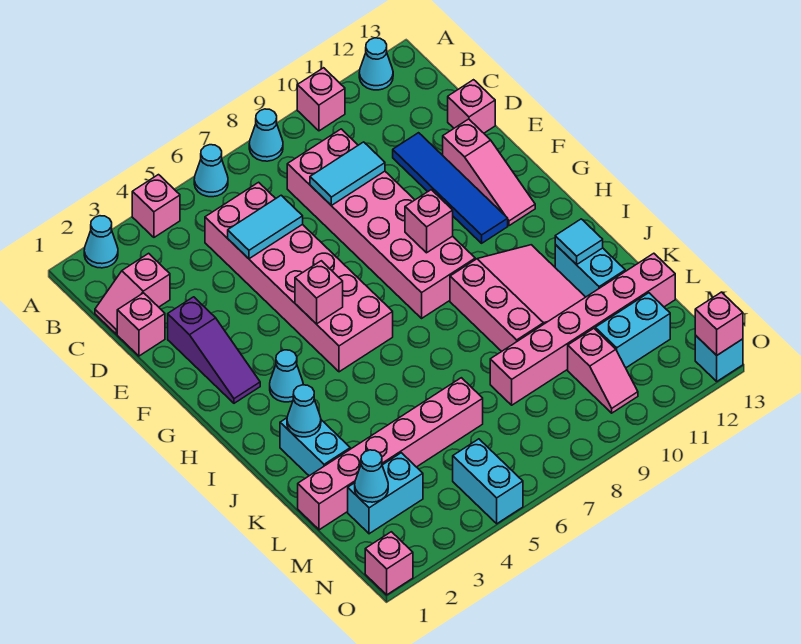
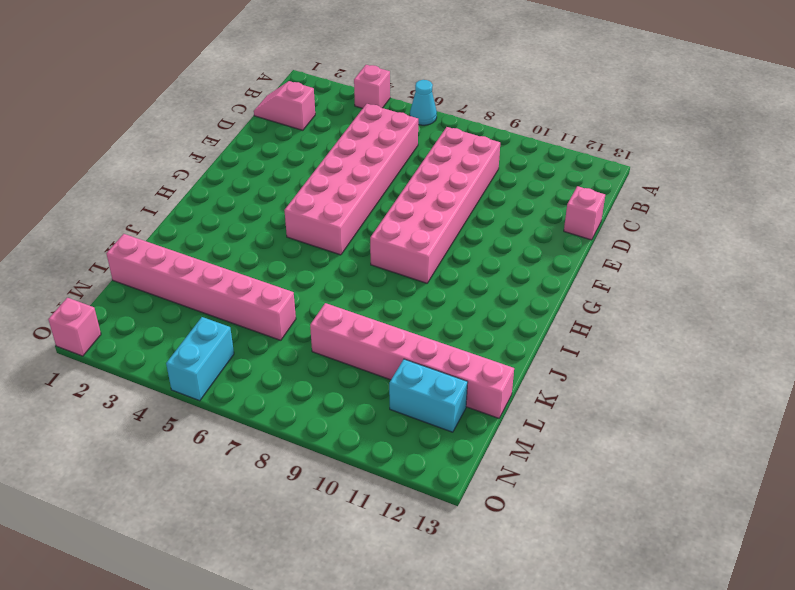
none -> cyan cone A2 level 1
none -> cyan cone A8 level 1
none -> pink brick A10 level 1
none -> cyan cone A12 level 1

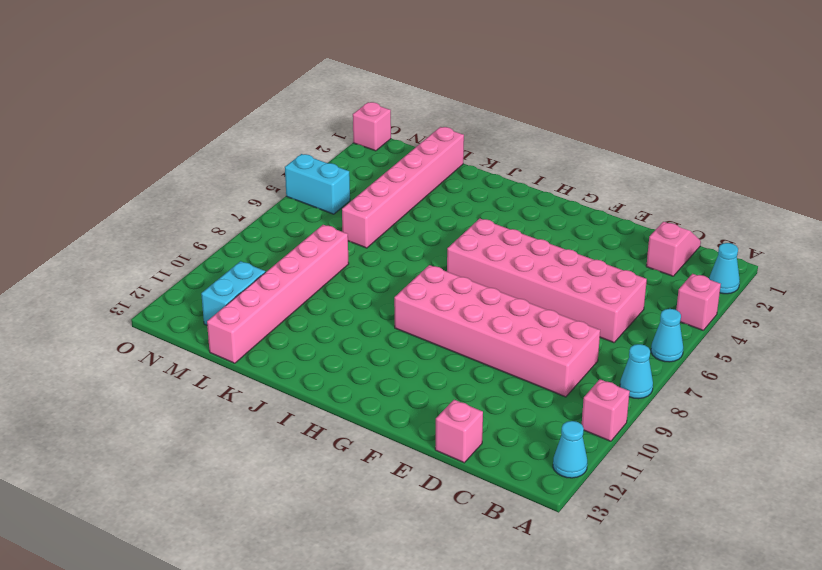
none -> pink brick D1 level 1
none -> blue tile D11:G11 level 1
none -> purple slope E2:G2 level 1 top E
none -> pink slope E12:G12 level 1 top E

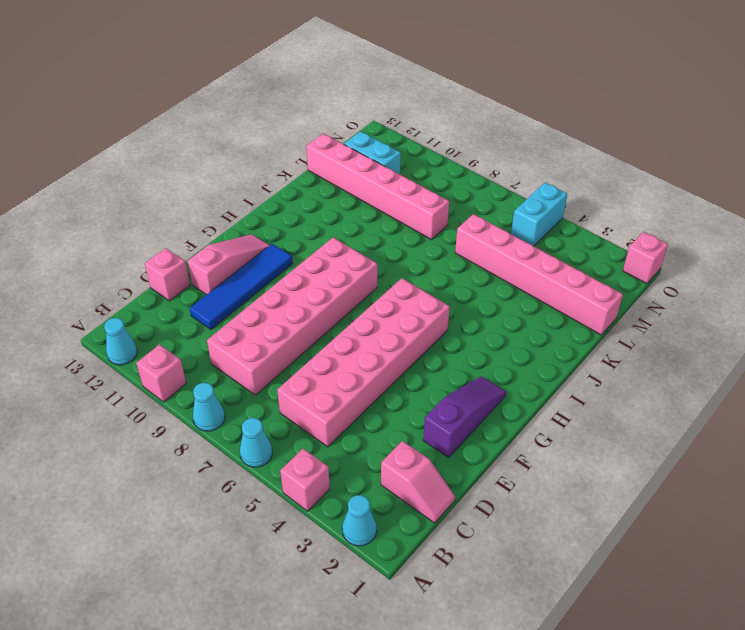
none -> pink brick D1 level 1
none -> cyan cone H3 level 1
none -> pink slope I9:K11 level 1 top 9
none -> cyan brick J2:K2 level 1

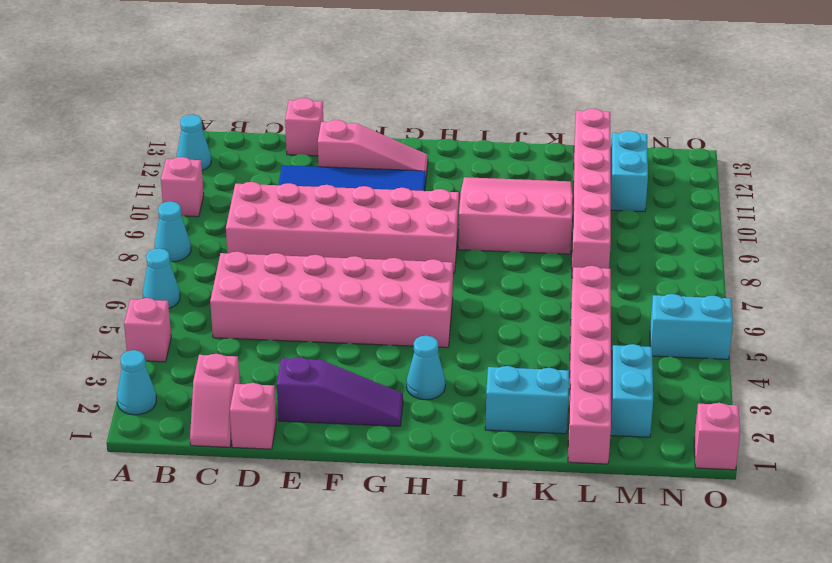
none -> cyan brick J12:K12 level 1
none -> pink slope M10:N10 level 1 top M
none -> cyan brick O13 level 1
none -> cyan tile D5:D6 level 2

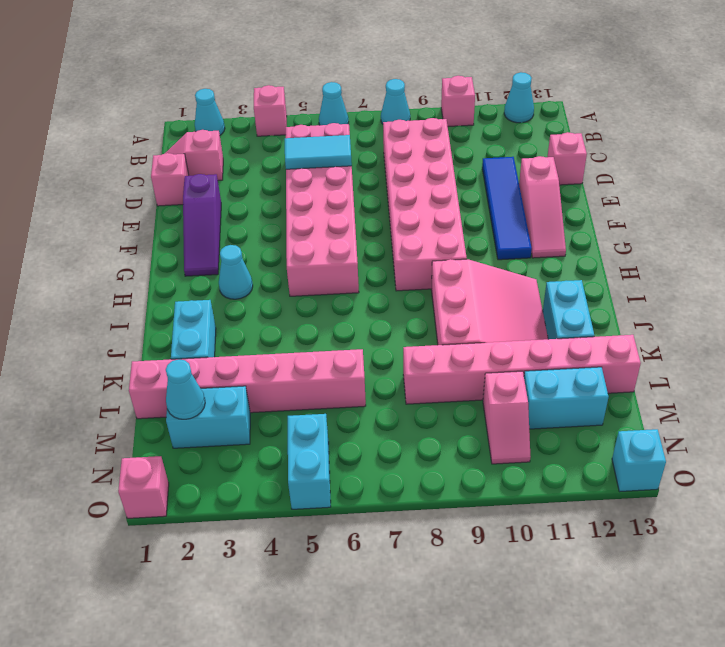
none -> cyan tile D8:D9 level 2
none -> pink brick G5 level 2
none -> pink brick G9 level 2
none -> cyan cone J2 level 2

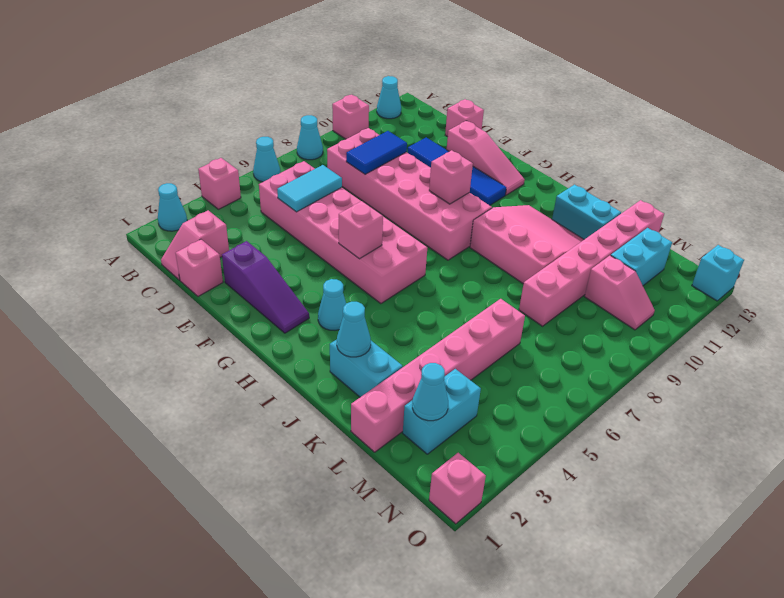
blue tile D8:D9 level 2 -> cyan tile D8:D9 level 2
none -> cyan brick N5:O5 level 1
none -> cyan tile J12 level 2
none -> pink brick O13 level 2

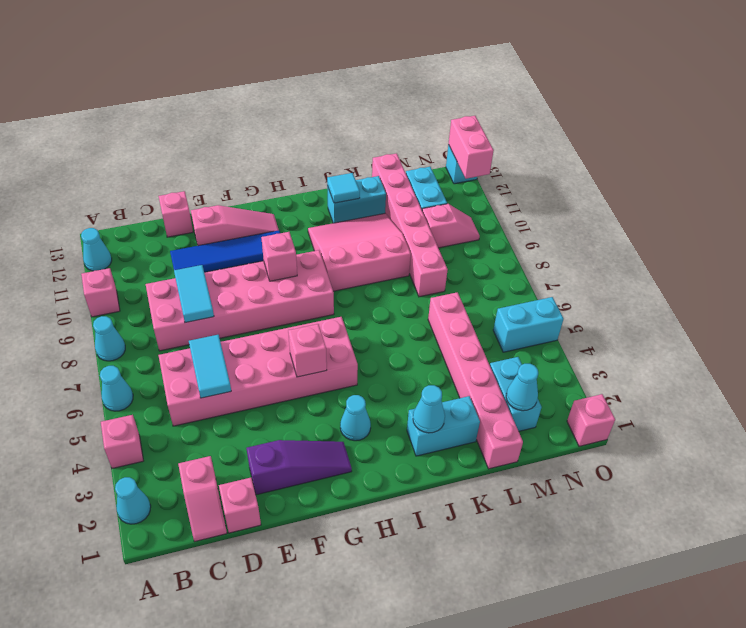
pink brick O12:O13 level 2 -> pink brick O13 level 2

